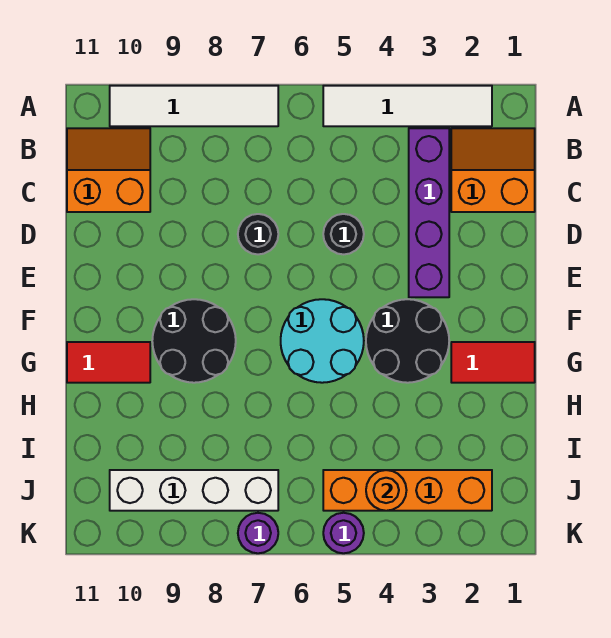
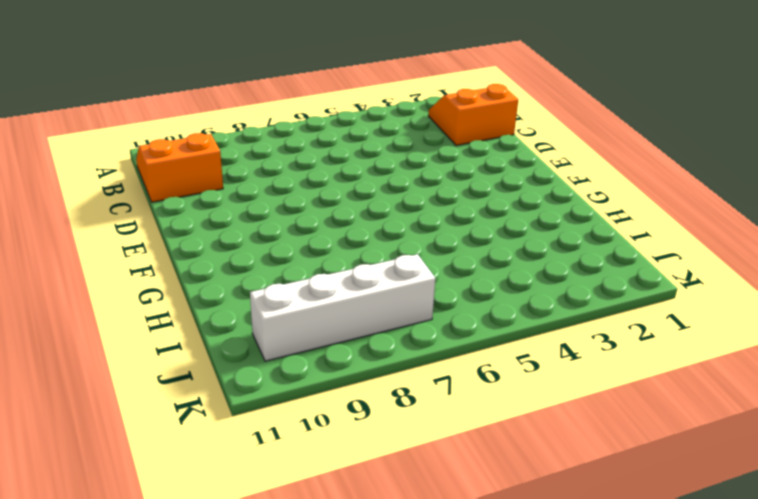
none -> white tile A2:A5 level 1
none -> white tile A7:A10 level 1
none -> purple brick B3:E3 level 1

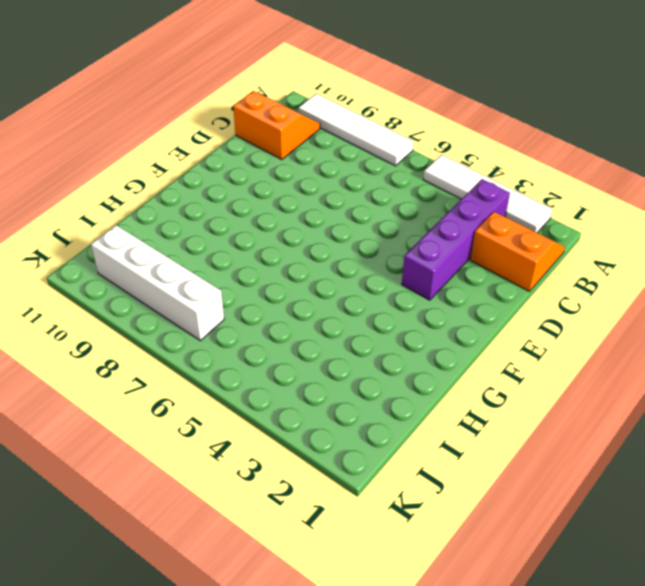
none -> black round brick D5 level 1
none -> black round brick D7 level 1
none -> black round brick F3:G4 level 1

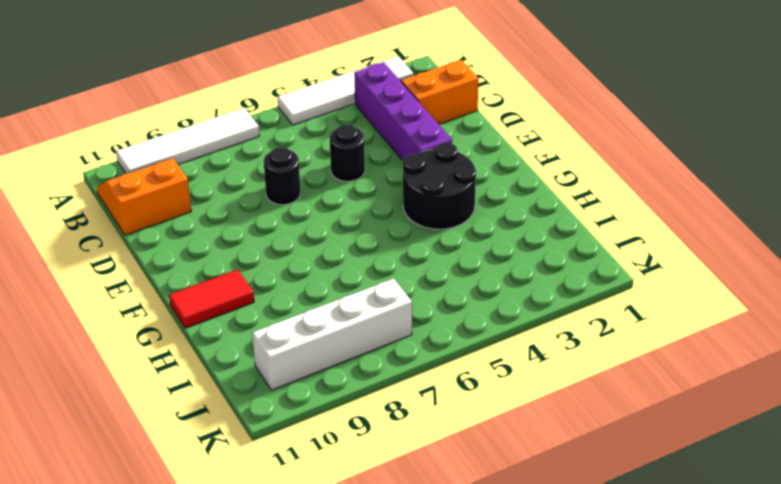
none -> cyan round brick F5:G6 level 1
none -> black round brick F8:G9 level 1
none -> red tile G1:G2 level 1

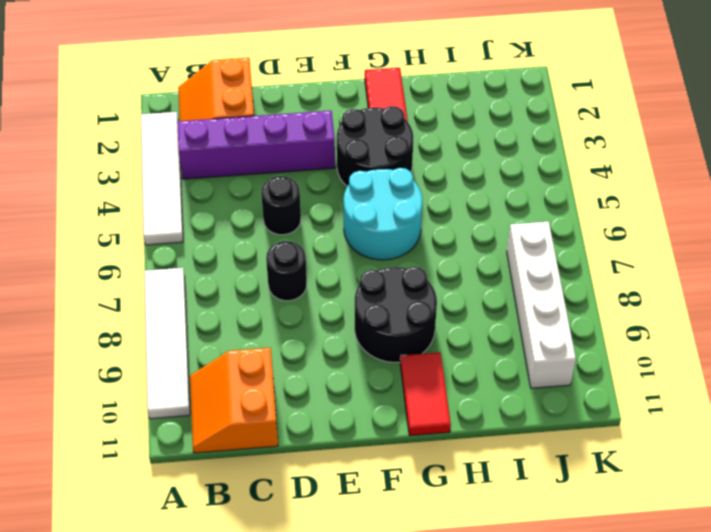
none -> orange brick J2:J5 level 1
none -> purple round brick K5 level 1
none -> purple round brick K7 level 1

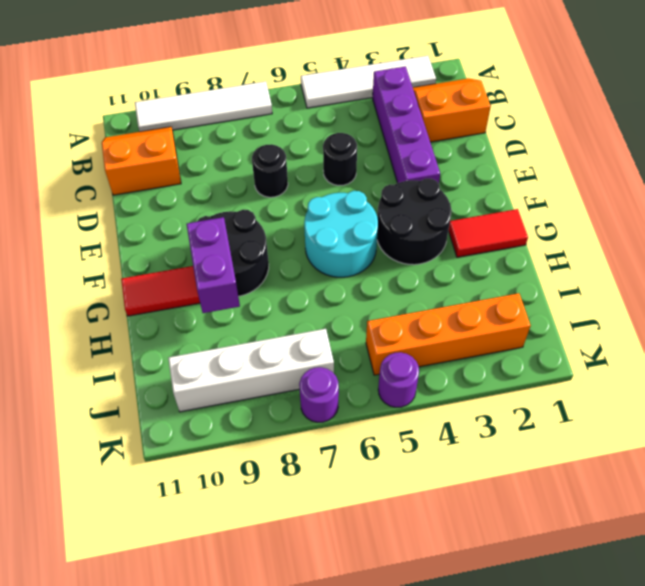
purple brick G9:H9 level 2 -> none
none -> orange round brick J4 level 2

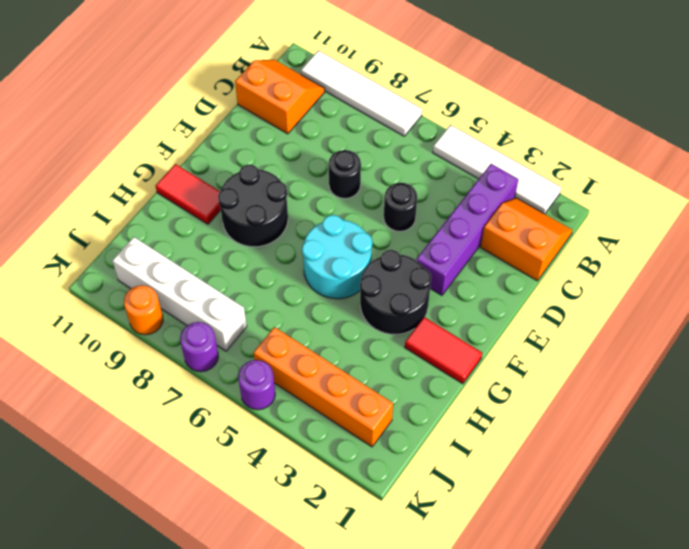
orange round brick K9 level 1 -> orange round brick J4 level 2

